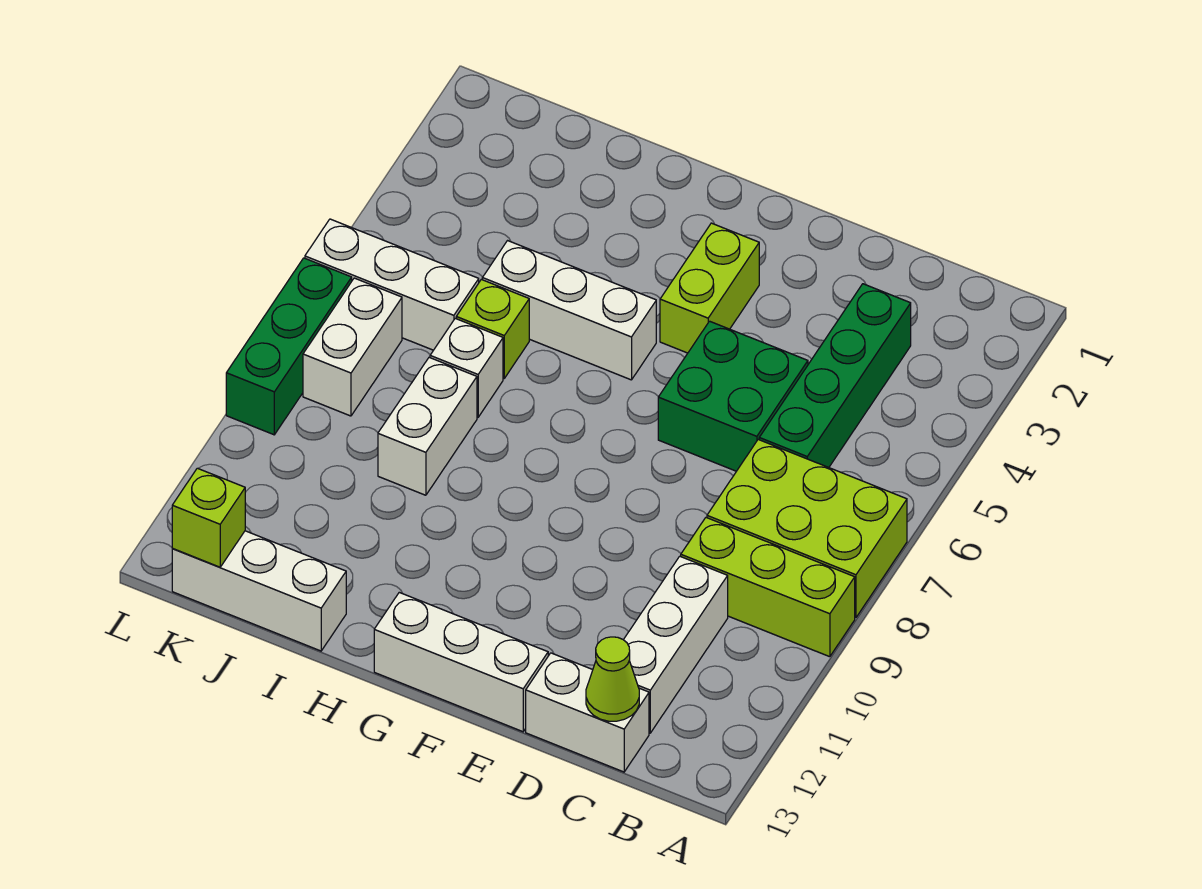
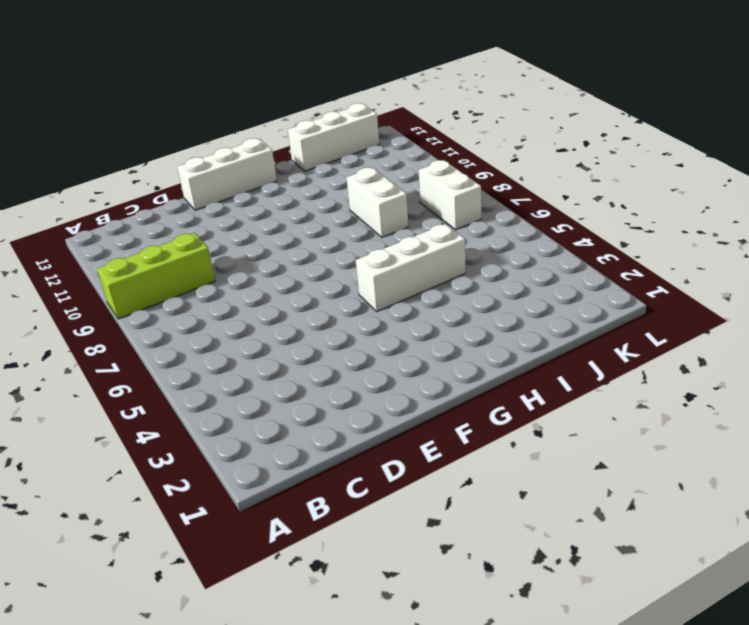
none -> lime brick A7:C8 level 1
none -> green brick C3:C6 level 1
none -> white brick C10:C12 level 1

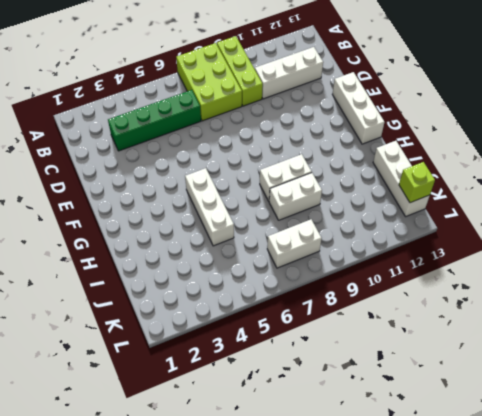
white brick H8:H9 level 1 -> white brick C13:D13 level 1
none -> green brick D5:E6 level 1
none -> lime brick F3:F4 level 1
none -> lime brick I6 level 1

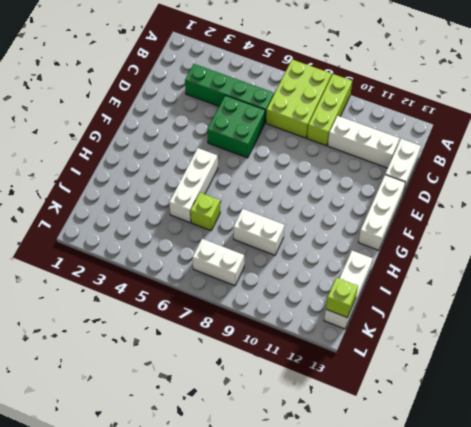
none -> lime brick F3:F4 level 1
none -> white brick I7 level 1
none -> white brick J6:L6 level 1

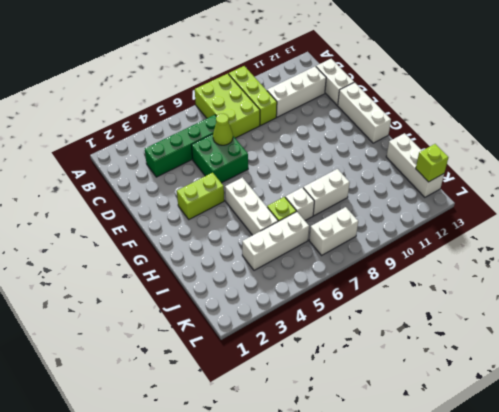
lime cone D6 level 2 -> lime cone C13 level 2
white brick J4:J6 level 1 -> white brick J6:L6 level 1
none -> green brick L7:L9 level 1

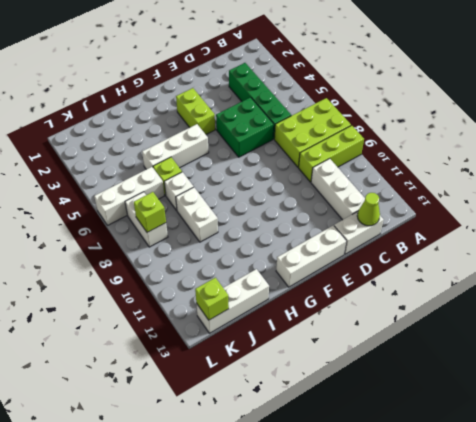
lime brick K8 level 2 -> none
none -> green brick L7:L9 level 1

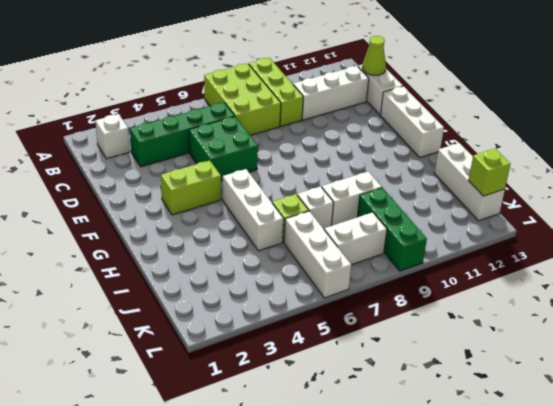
white brick B2 level 1 -> none
green brick J9:L9 level 1 -> green brick L7:L9 level 1

